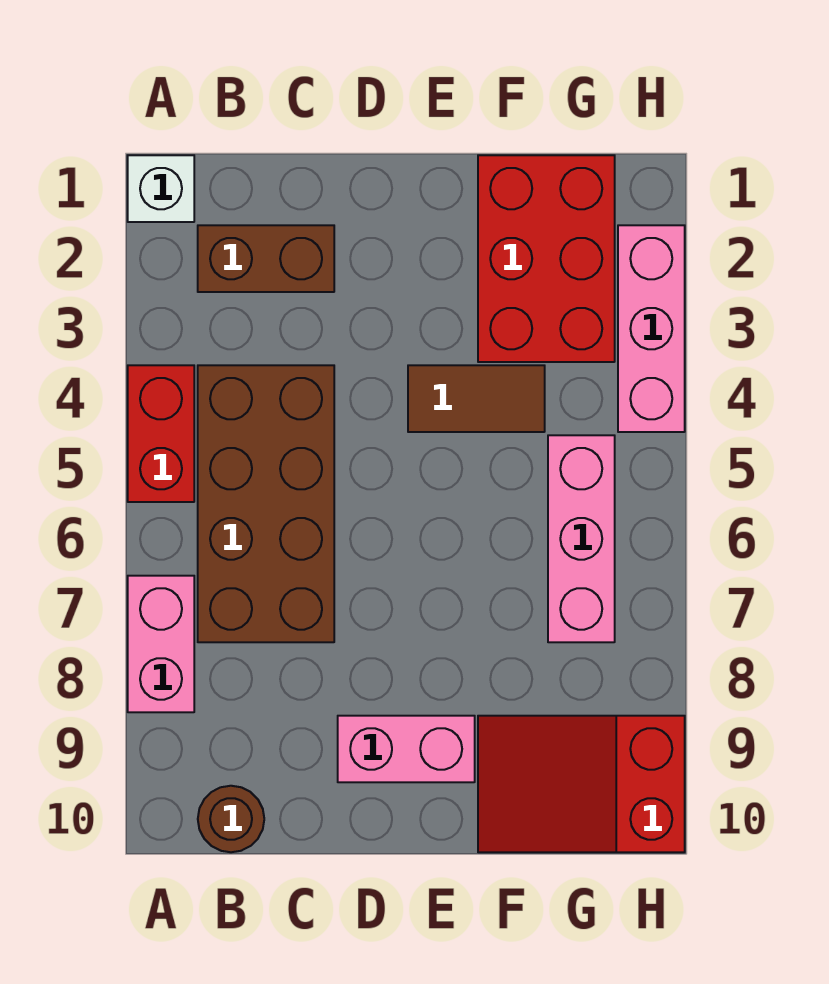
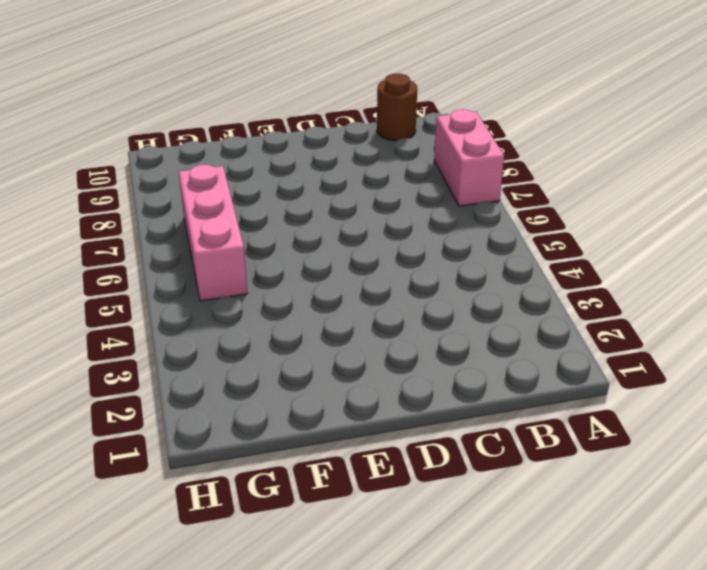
none -> white brick A1 level 1
none -> red brick A4:A5 level 1
none -> brown brick B2:C2 level 1

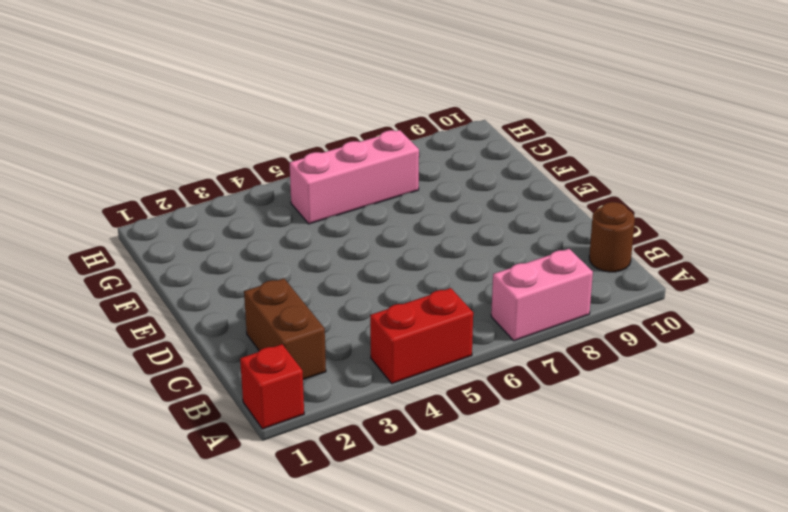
red brick A1 level 1 -> white brick A1 level 1
none -> brown brick B4:C7 level 1
none -> pink brick D9:E9 level 1
none -> brown tile E4:F4 level 1

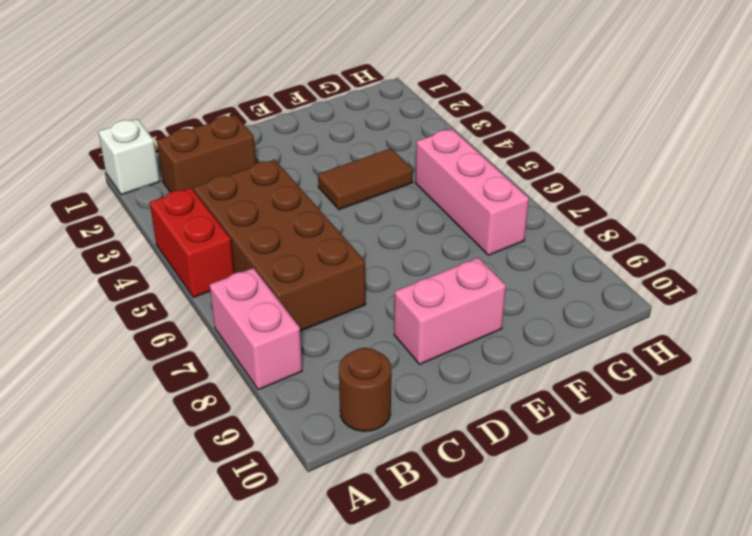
none -> red brick F1:G3 level 1
none -> red slope F9:H10 level 1 top H
none -> pink brick H2:H4 level 1

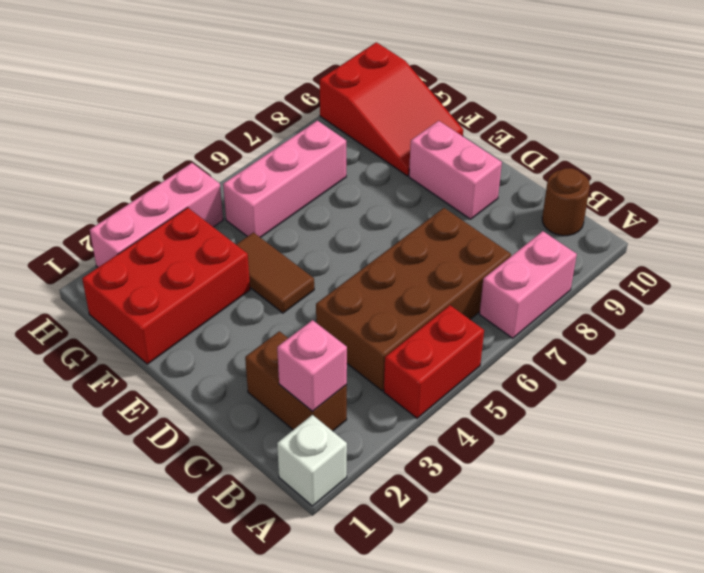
pink brick B2 level 2 -> none

